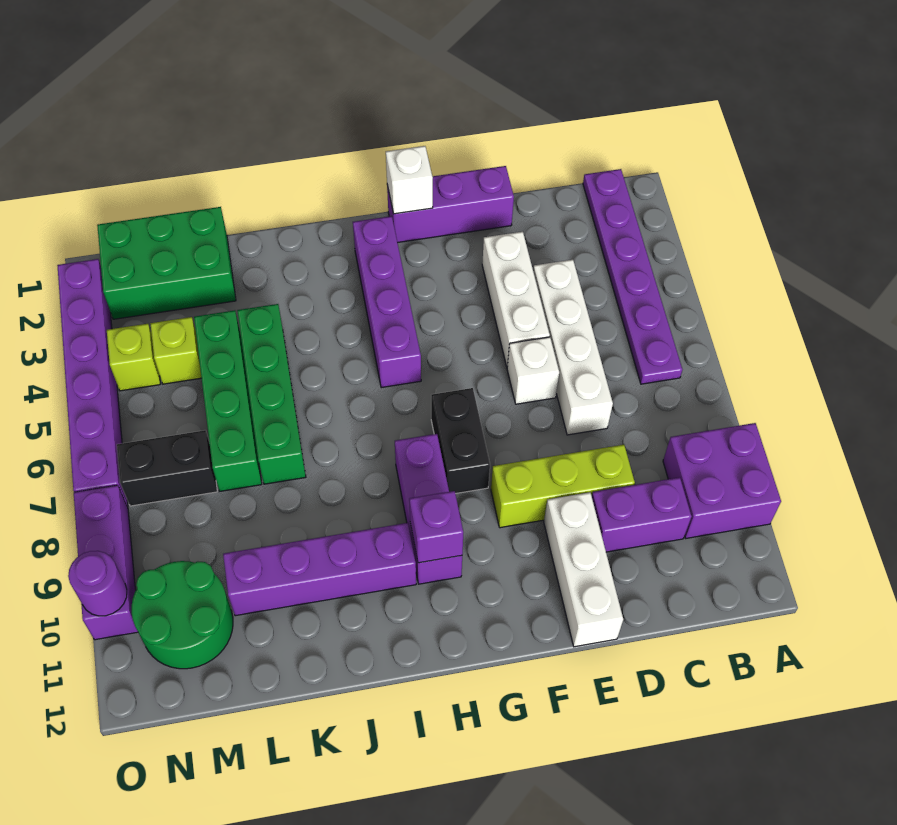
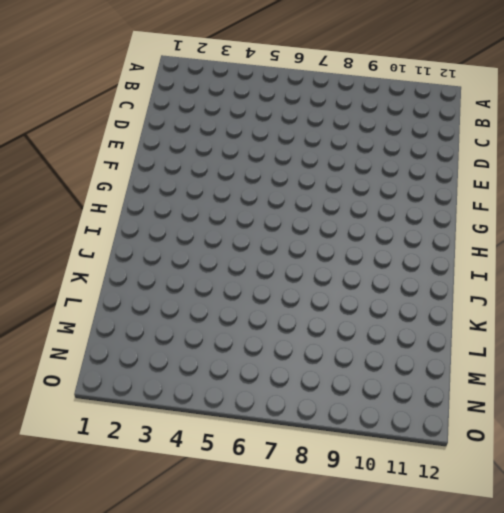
none -> purple brick A9:B10 level 1
none -> purple plate B1:B6 level 1
none -> purple brick C10:D10 level 1

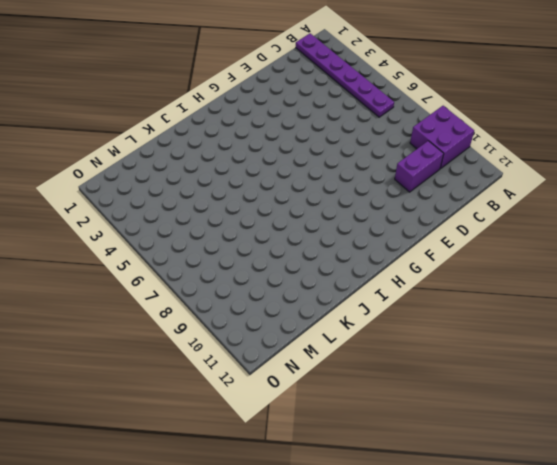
none -> white brick D4:D7 level 1
none -> lime brick D9:F9 level 1
none -> purple brick E1:G1 level 1

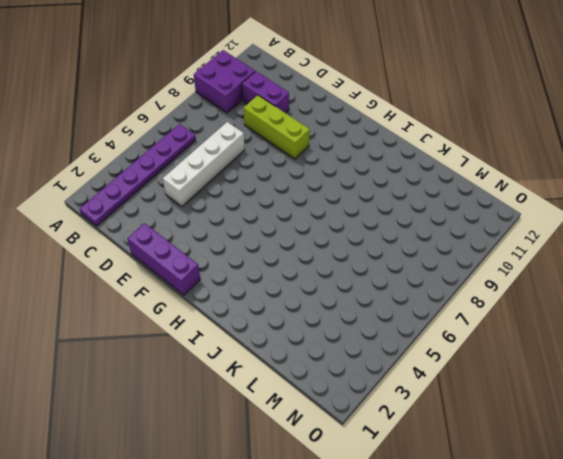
none -> white brick E3:E5 level 1
none -> white brick E6 level 1
none -> white brick E10:E12 level 1

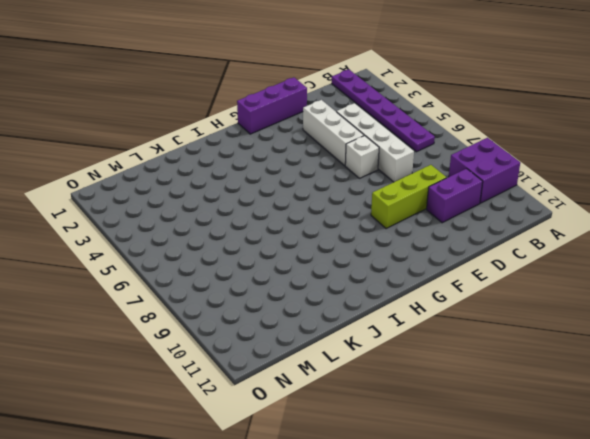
none -> white brick E10:E12 level 1
none -> black brick G7:G8 level 1
none -> purple brick H2:H5 level 1

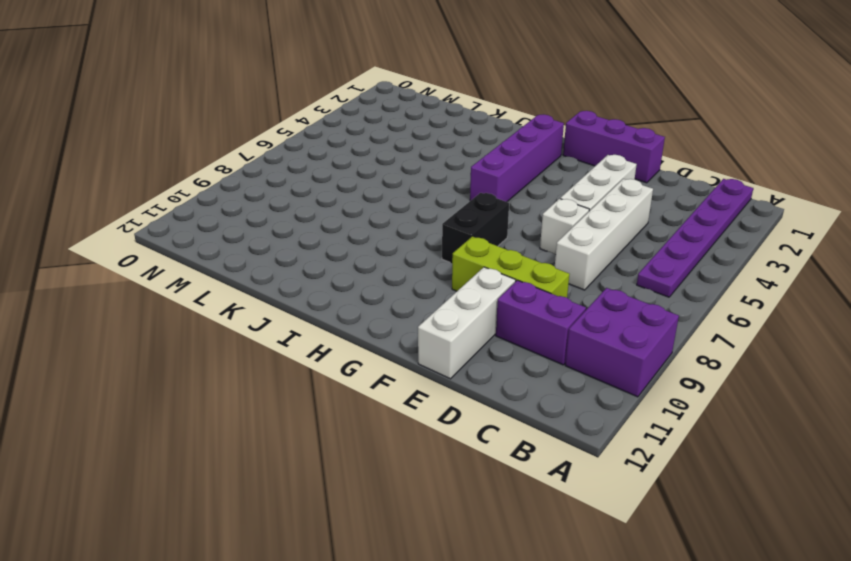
none -> purple brick H8:H10 level 1
none -> purple brick I10:L10 level 1
none -> green brick K4:K7 level 1

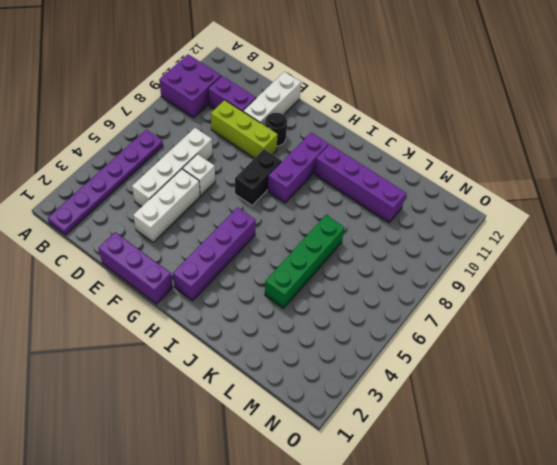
black round brick F10 level 1 -> none
none -> green brick L1:N2 level 1
none -> green brick L4:L7 level 1
none -> lime brick M4 level 1

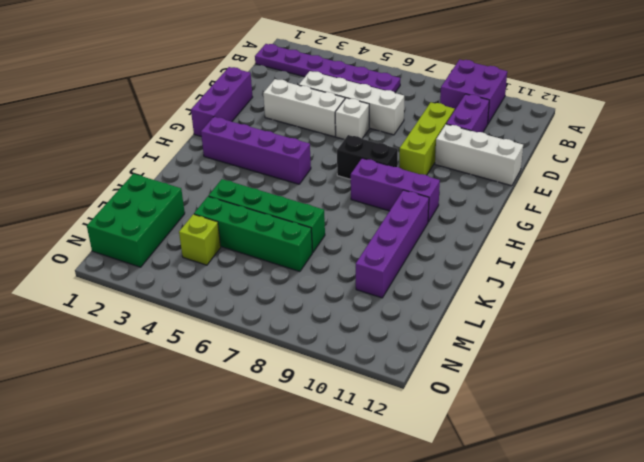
none -> black brick M7:N7 level 1
none -> green round brick M10:N11 level 1
none -> lime brick N4 level 1

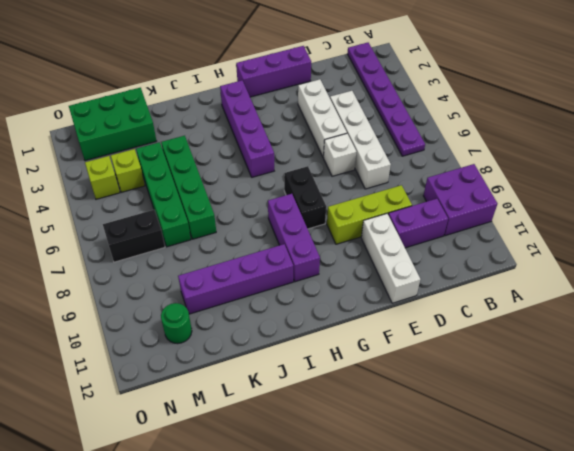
green round brick M11 level 1 -> green round brick M10:N11 level 1
none -> purple brick O2:O7 level 1
none -> purple brick O8:O10 level 1
none -> white brick G1 level 2

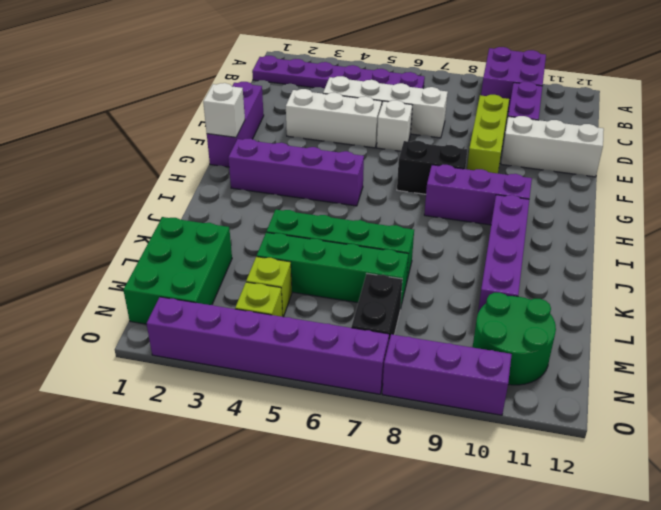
none -> purple brick H10 level 2
none -> purple round brick O10 level 2

